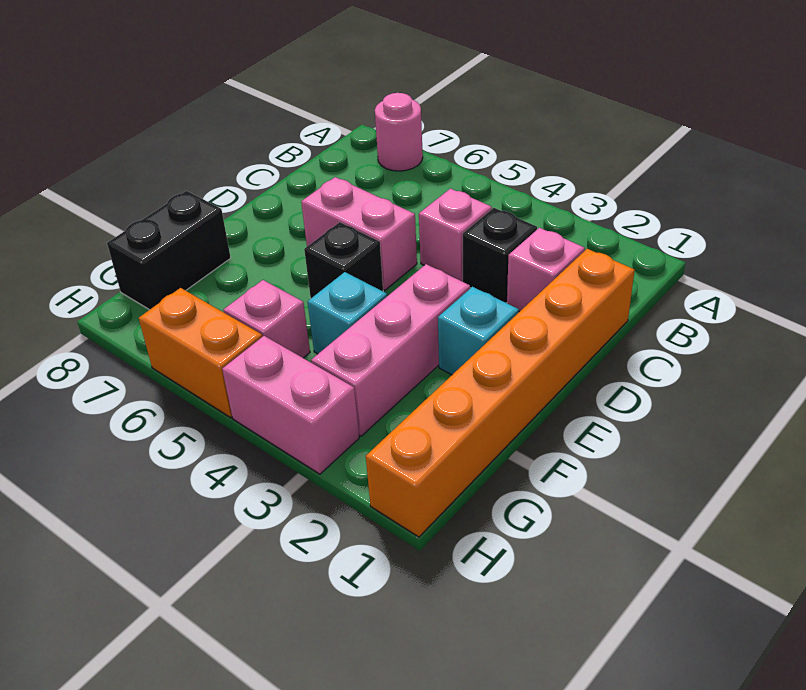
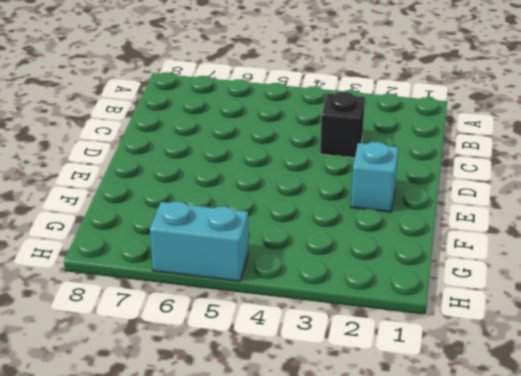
cyan brick H5:H6 level 1 -> orange brick H5:H6 level 1
none -> pink round brick A7 level 1
none -> orange brick C1:H1 level 1
none -> pink brick C2 level 1

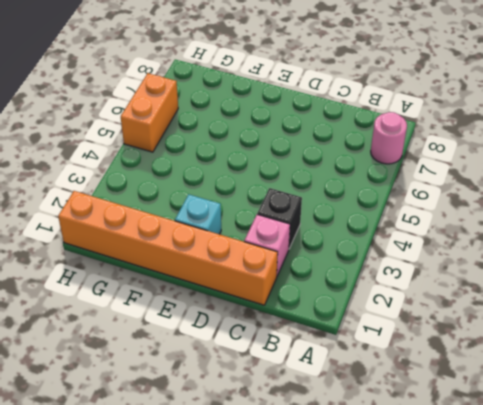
none -> pink brick C4 level 1
none -> pink brick D5:D6 level 1
none -> pink brick E3:G3 level 1

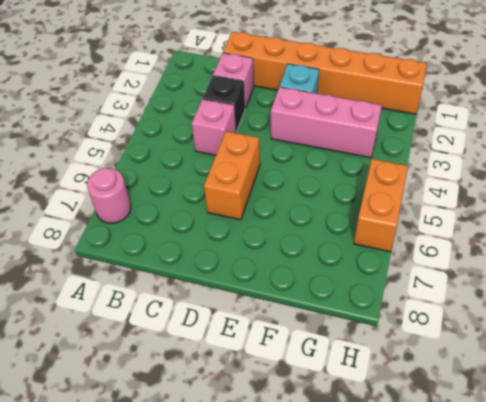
orange brick D5:D6 level 1 -> pink brick D5:D6 level 1
none -> black brick E5 level 1
none -> cyan brick F4 level 1
none -> black brick F8:G8 level 1

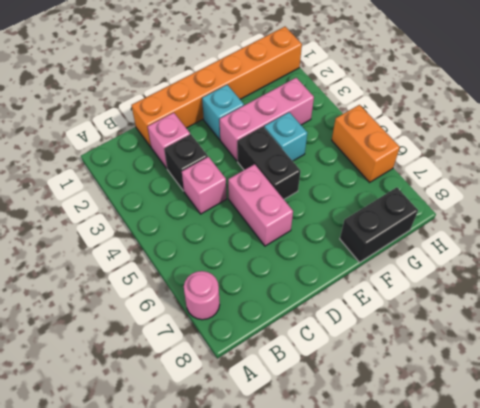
black brick E4:E5 level 1 -> black brick E5 level 1
none -> pink brick G5 level 1
none -> pink brick H3:H4 level 1

